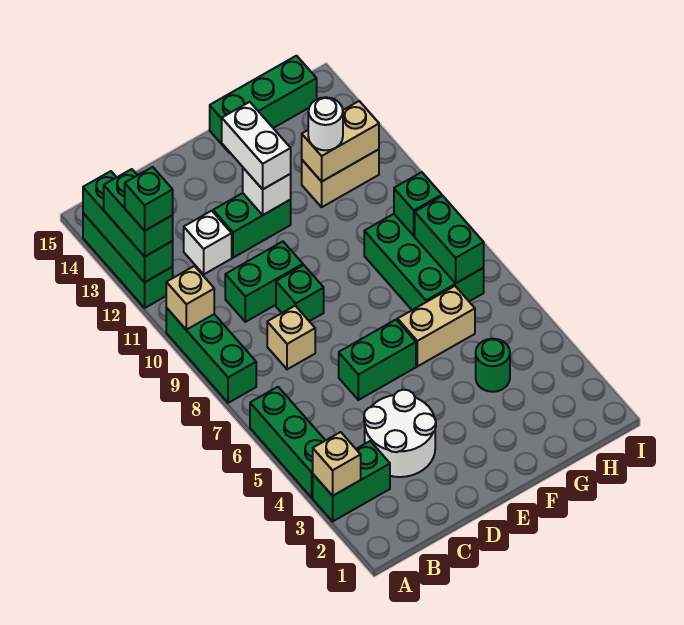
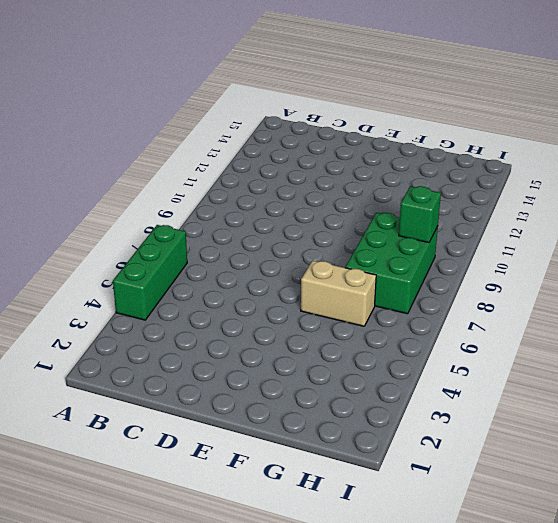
none -> green brick A3:B3 level 1
none -> green brick A8:A10 level 1
none -> green brick A12:A14 level 1

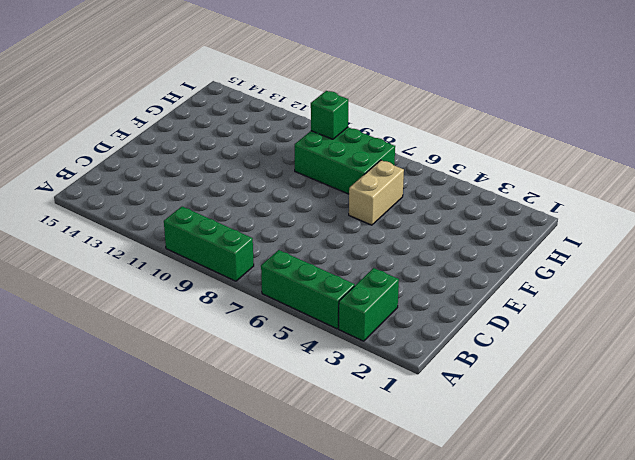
none -> green brick A12:A14 level 1
none -> white round brick C3:D4 level 1
none -> tan brick C8 level 1

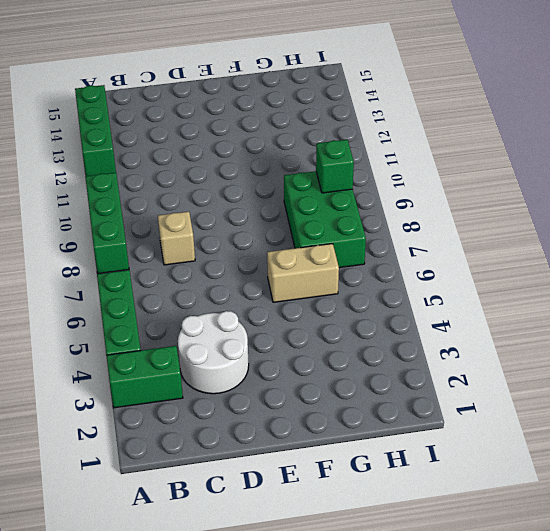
none -> green brick C10:D10 level 1
none -> white brick C12 level 1
none -> green brick D6:E6 level 1

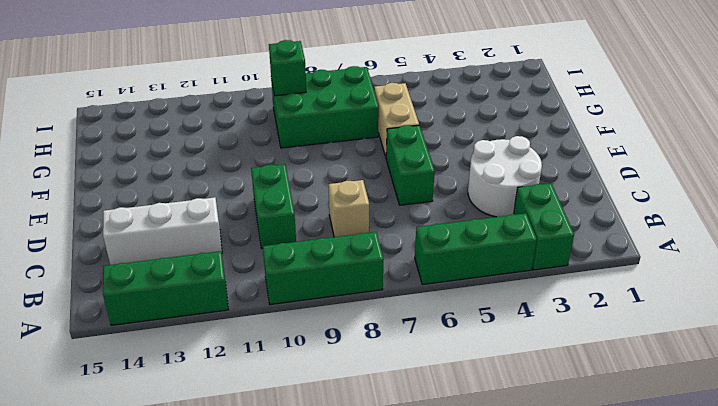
white brick C12:C14 level 1 -> white brick C12 level 1
none -> green brick D9 level 1
none -> green brick D12:E12 level 1
none -> green brick F15:H15 level 1

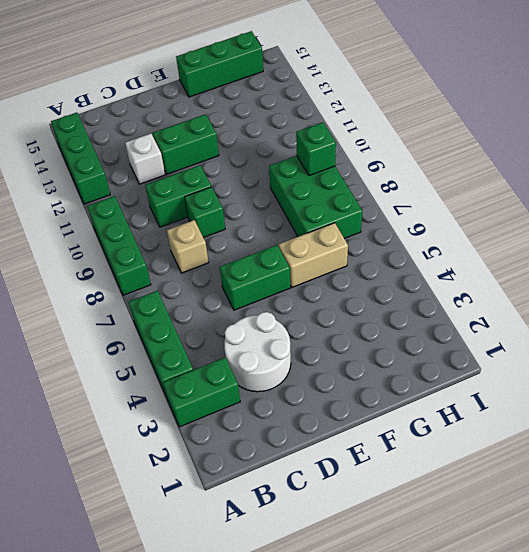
none -> green round brick G4 level 1
none -> tan brick G12:H12 level 1
none -> tan brick A3 level 2

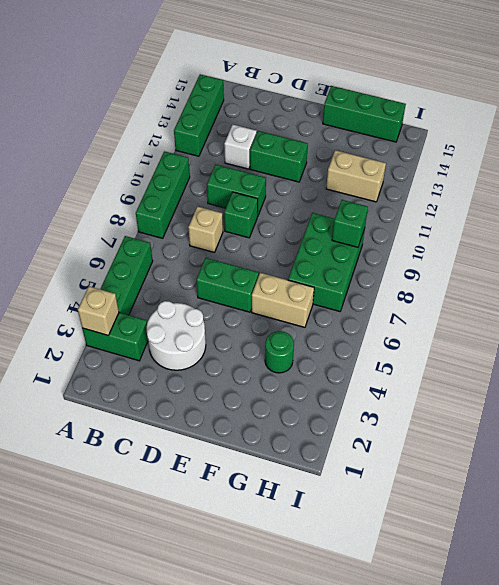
none -> tan brick A10 level 2
none -> green brick A12:A14 level 2
none -> white brick E12 level 2

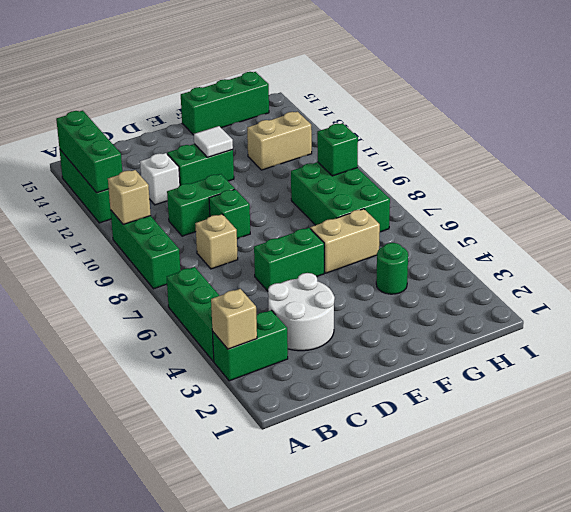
white tile E12 level 2 -> white brick E12 level 2
none -> tan brick G12:H12 level 2
none -> green brick H7:H8 level 2
none -> green brick A12:A13 level 3

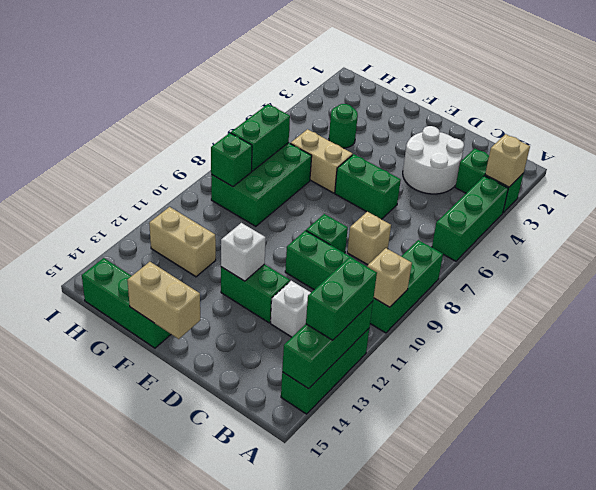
tan brick E15:F15 level 2 -> tan brick G12:H12 level 2
none -> white brick E12:E13 level 3
none -> white round brick G12 level 3
none -> green brick A12 level 4

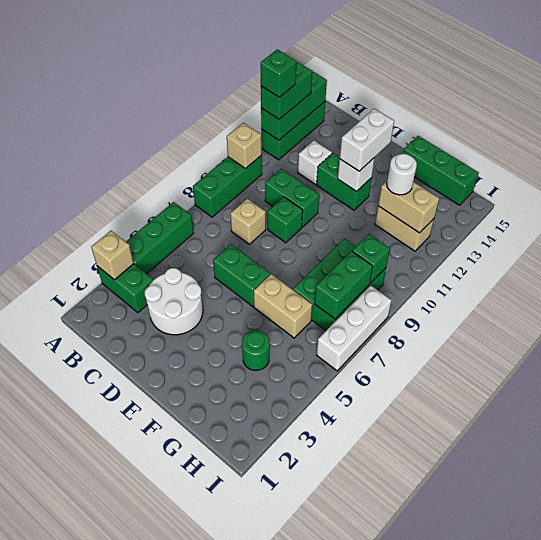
white brick I6:I8 level 1 -> none

